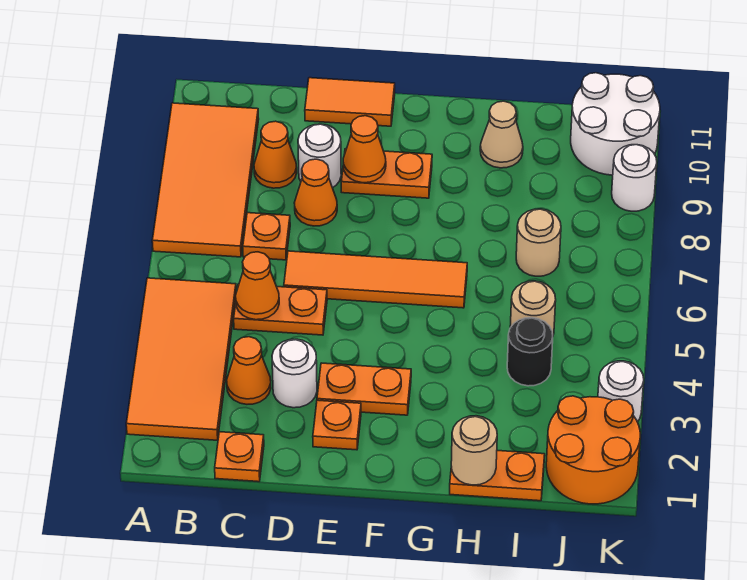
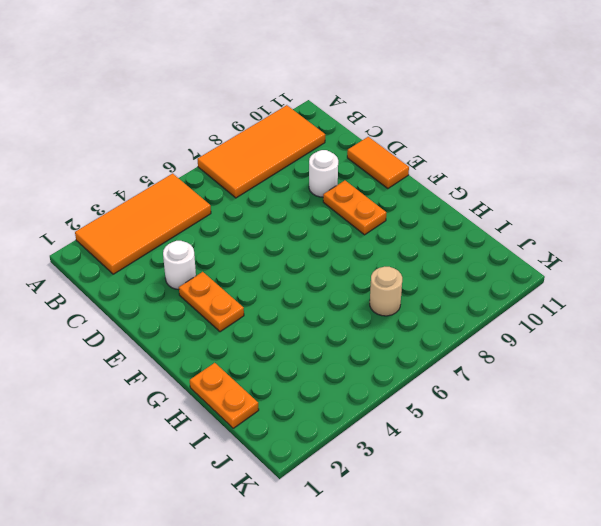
none -> orange plate C1 level 1
none -> orange cone C3 level 1
none -> orange plate C5:D5 level 1

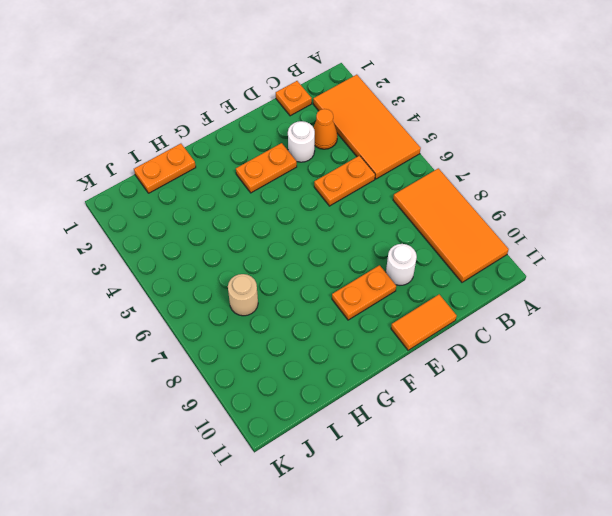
none -> orange plate C7 level 1
none -> orange cone C9 level 1
none -> orange tile D6:G6 level 1

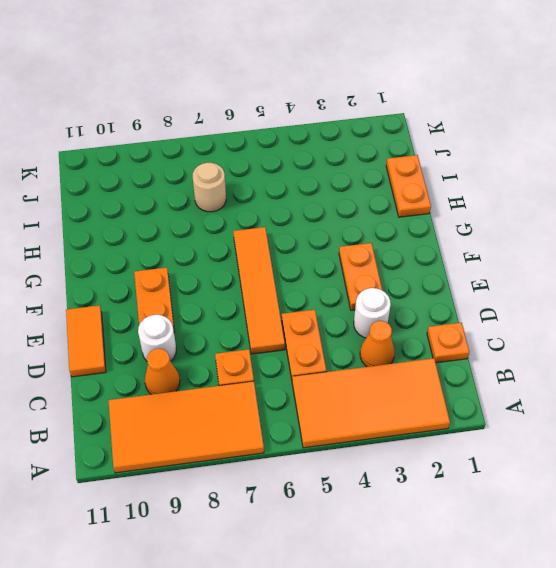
none -> orange cone D8 level 1
none -> orange plate E2 level 1
none -> tan cone H10 level 1

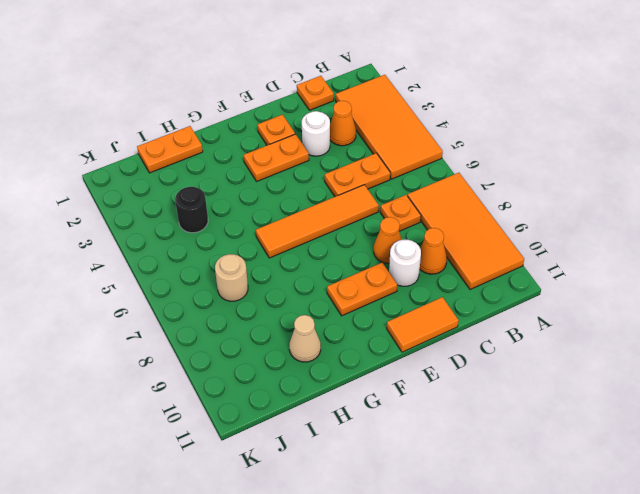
none -> tan round brick I5 level 1
none -> orange round brick J1:K2 level 1
none -> white round brick J10:K11 level 1

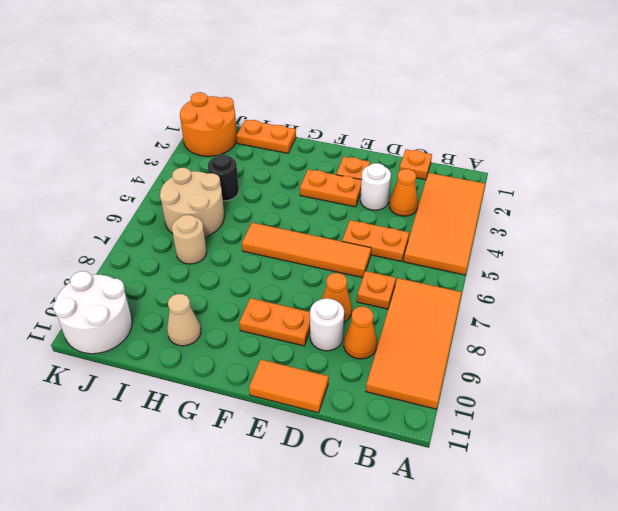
tan round brick I5:J6 level 1 -> tan round brick I5 level 1
none -> white round brick K3 level 1
none -> white round brick K9 level 1
none -> orange cone C5 level 2

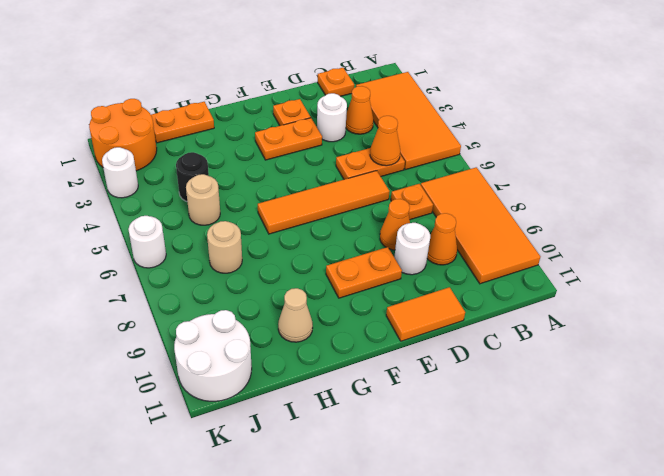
white round brick K6 level 1 -> white round brick K9 level 1
none -> orange cone E9 level 2
none -> tan round brick H1 level 2

